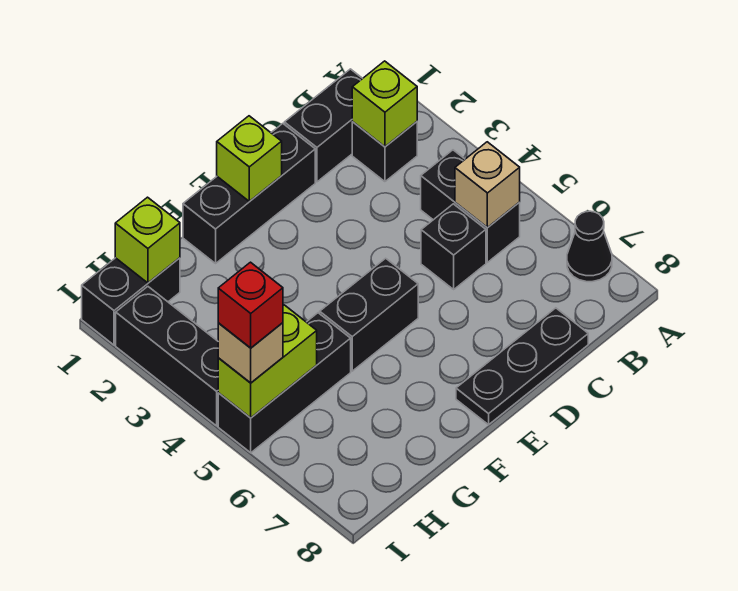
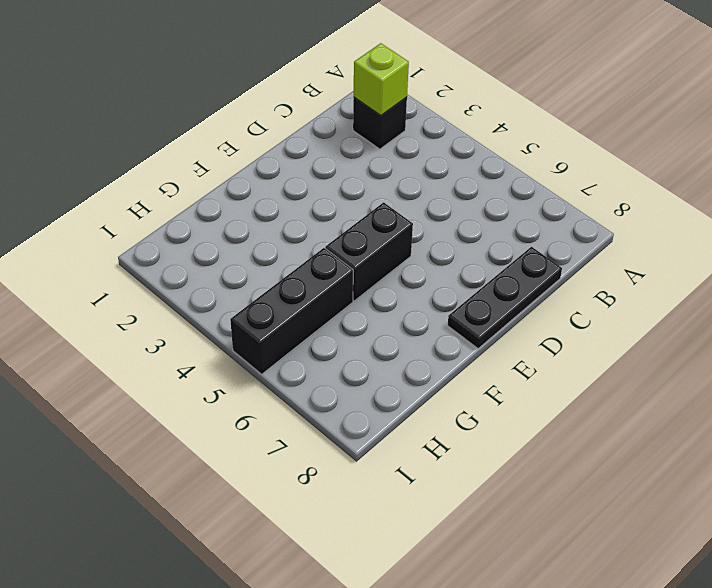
none -> black cone A7 level 1
none -> black brick B1:C1 level 1
none -> black brick B4:B5 level 1

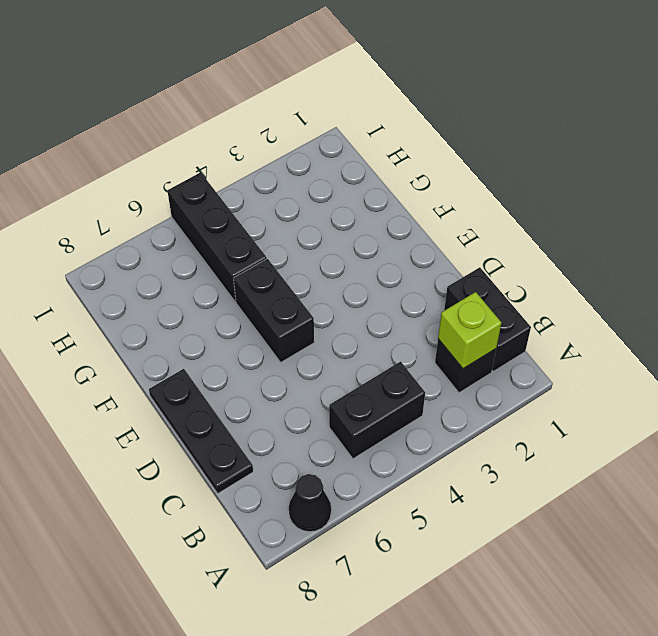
none -> black brick C5 level 1
none -> black brick D1:F1 level 1
none -> black brick H1:I1 level 1

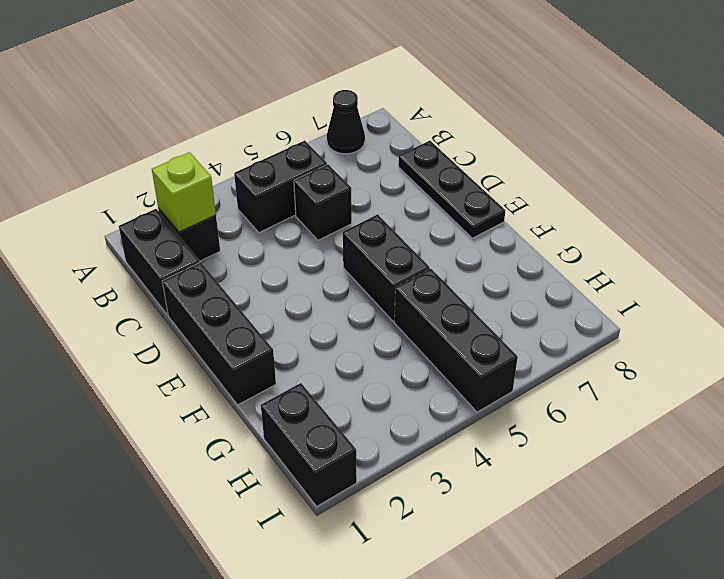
none -> black brick I2:I4 level 1
none -> tan brick B5 level 2
none -> lime brick E1 level 2

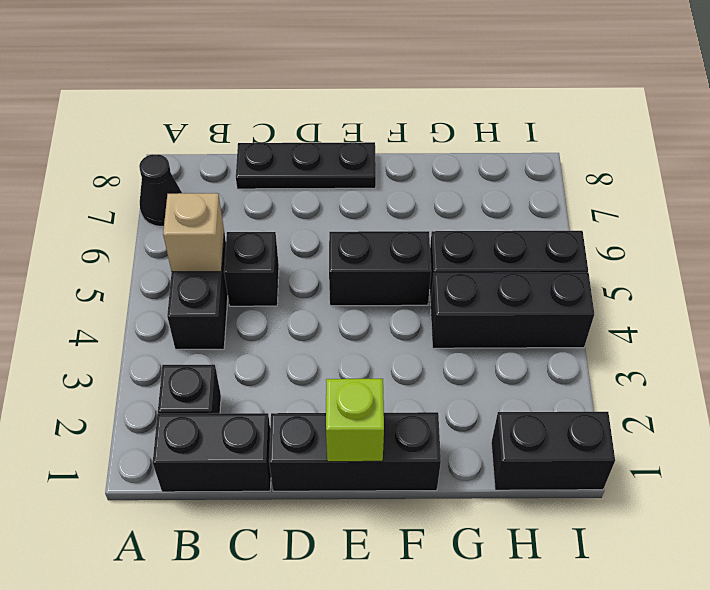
black brick G4:I4 level 1 -> black brick I2:I4 level 1
none -> lime brick B2 level 2
none -> lime brick H1 level 2
none -> lime brick H5:I5 level 2

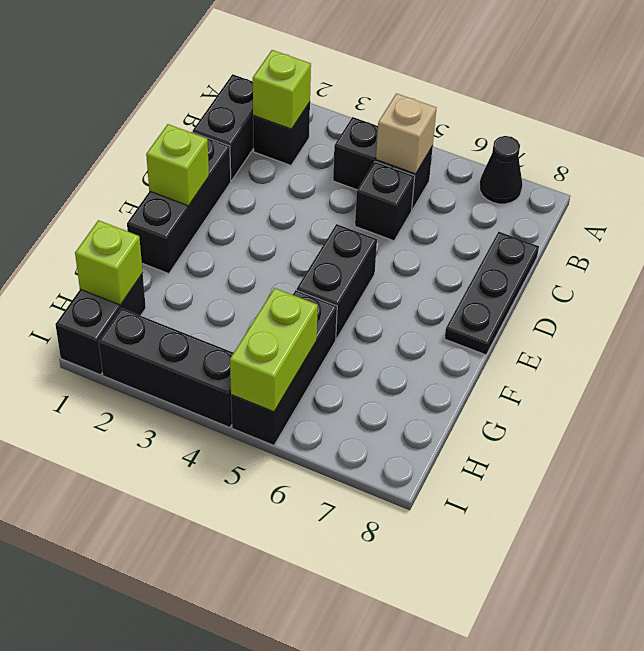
none -> tan brick I5 level 3
none -> red brick I5 level 4

